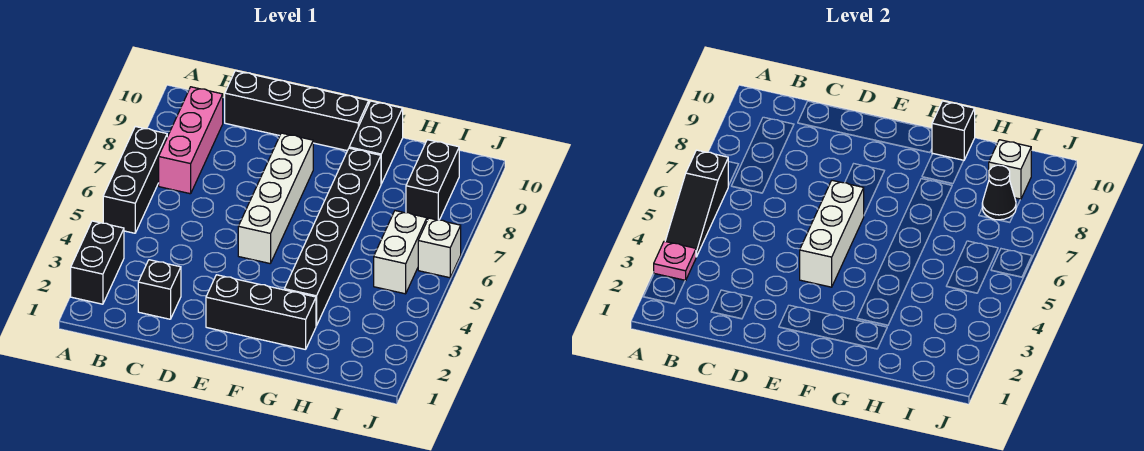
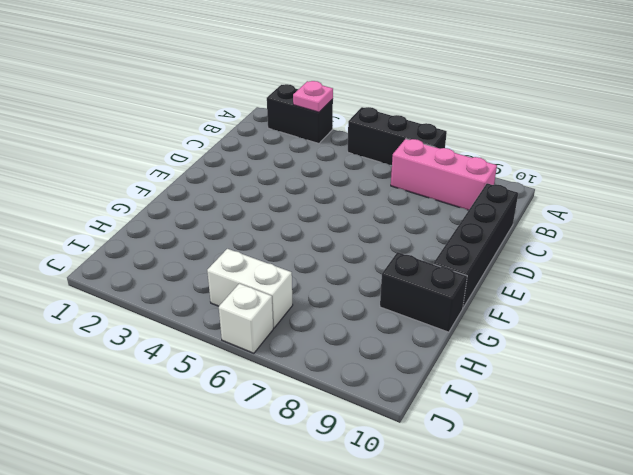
none -> black brick C2 level 1
none -> black brick E2:G2 level 1
none -> white brick E5:E8 level 1

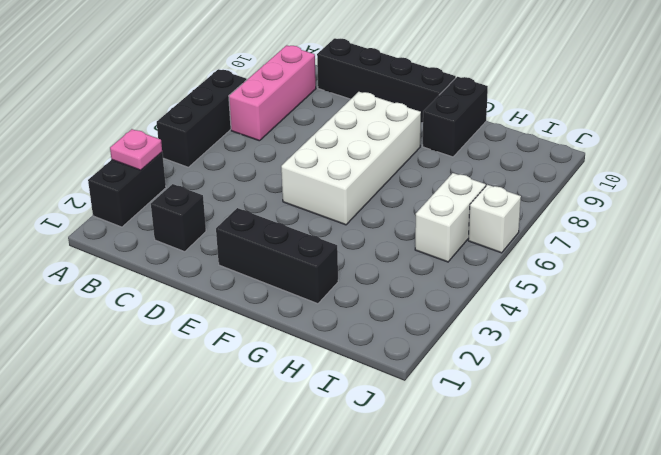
white brick E5:F8 level 1 -> white brick E5:E8 level 1
none -> black brick G3:G8 level 1
none -> black brick I8:I9 level 1
none -> black slope A4:A6 level 2 top 6

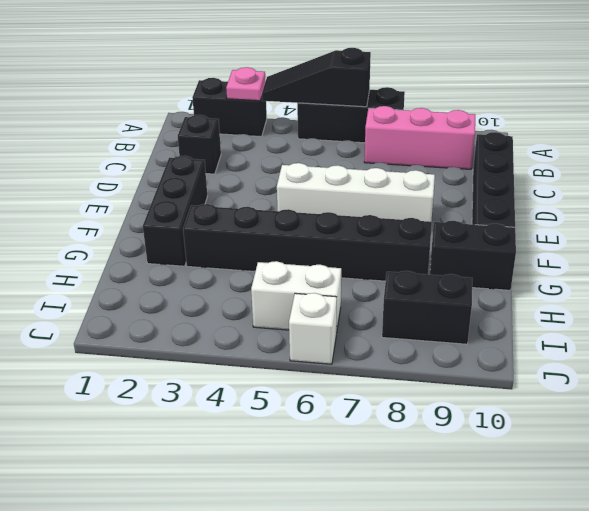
none -> white brick E4:E6 level 2
none -> black brick G10 level 2
none -> black cone I8 level 2

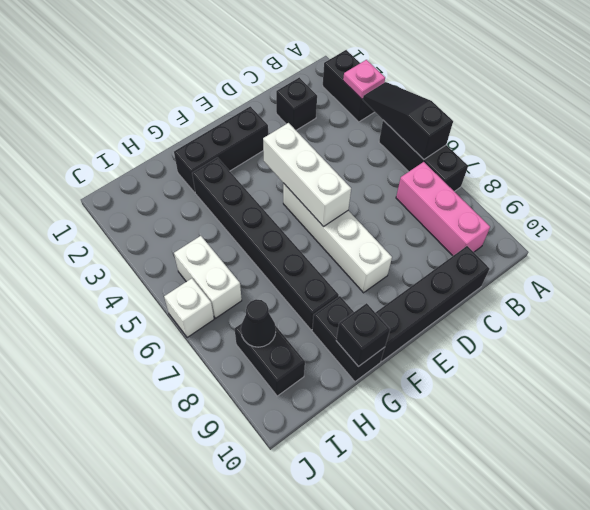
none -> white brick I9 level 2

